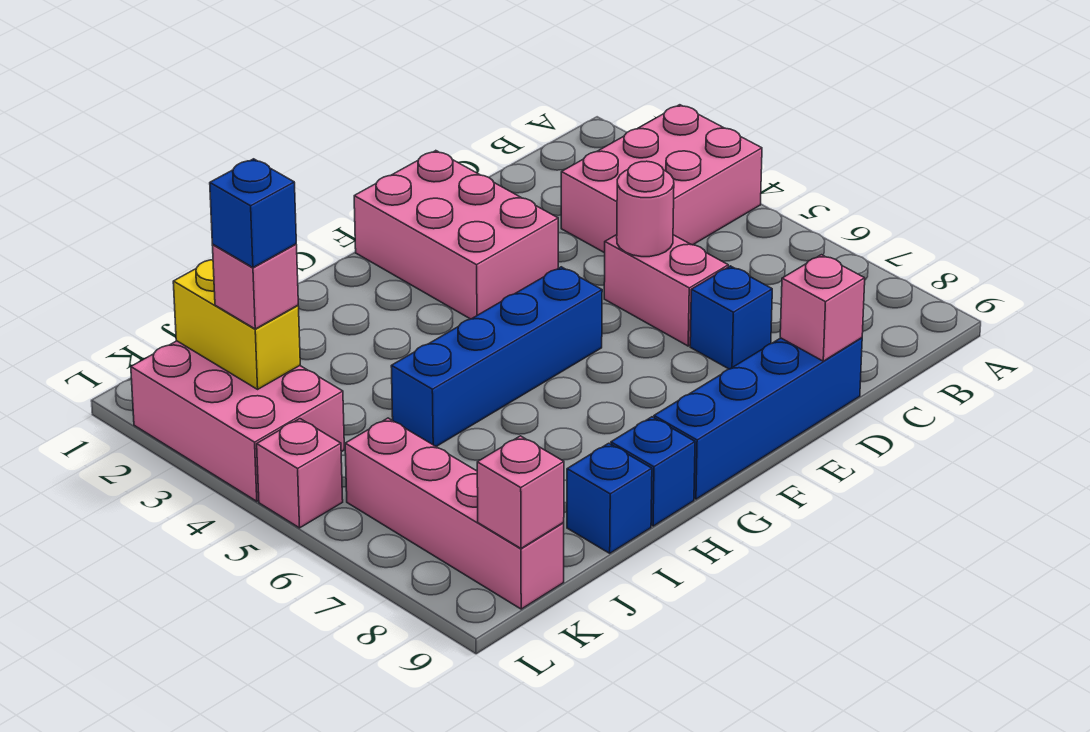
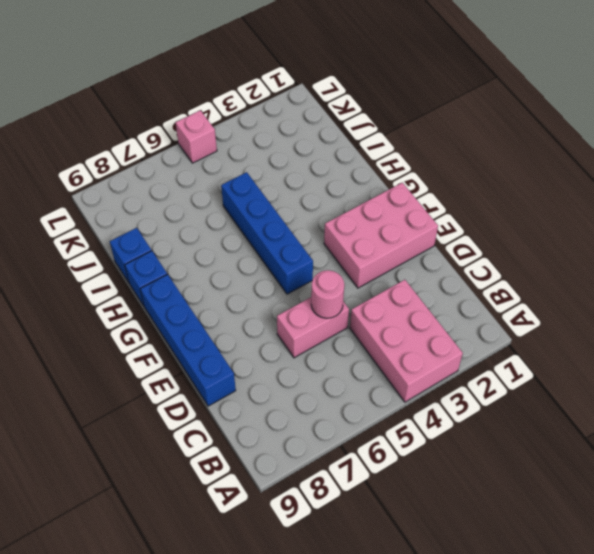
none -> blue brick D7 level 1
none -> pink brick K2:L4 level 1
none -> pink brick K6:K9 level 1

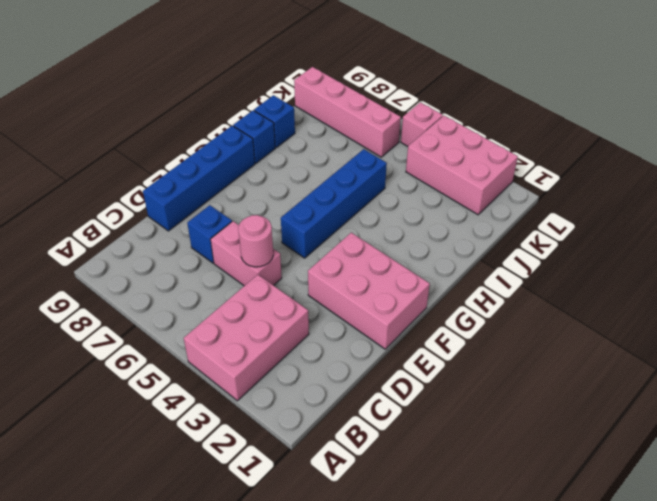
none -> pink brick D9 level 2
none -> yellow brick K2:K3 level 2
none -> pink brick K9 level 2

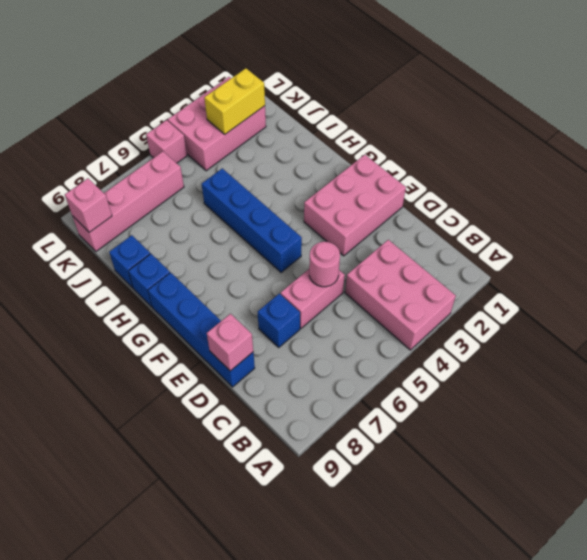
none -> pink brick K3 level 3
none -> blue brick K3 level 4

